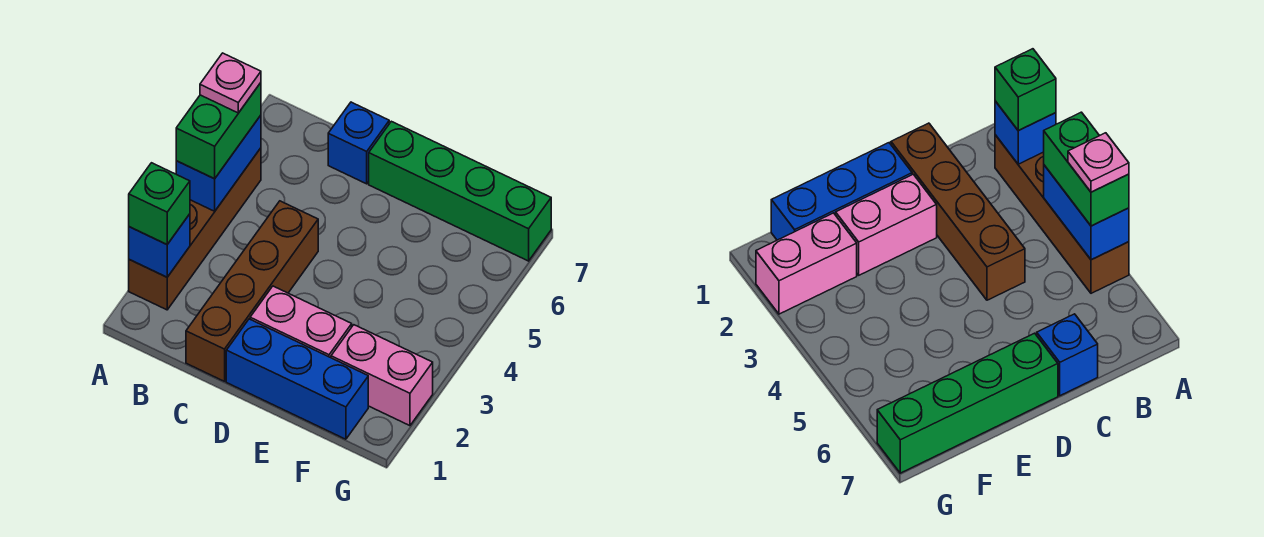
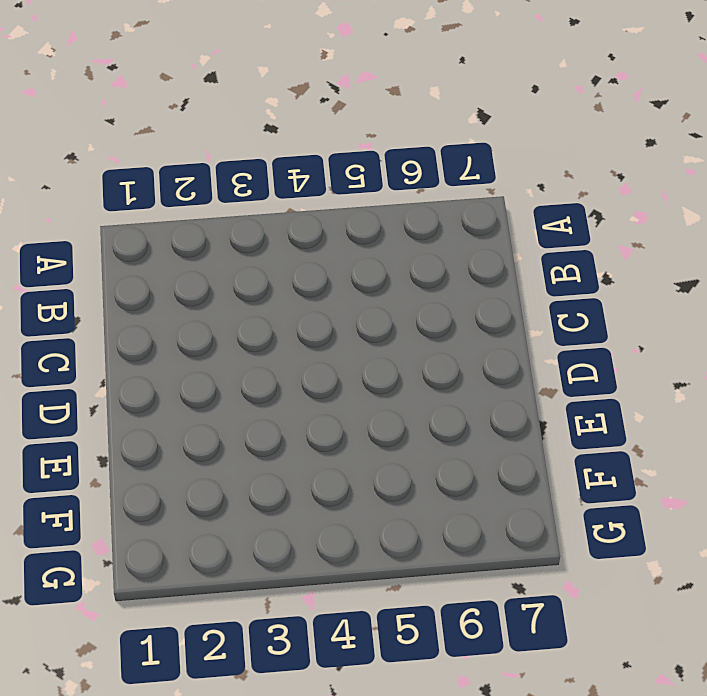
none -> brown brick A2:A5 level 1
none -> brown brick C1:C4 level 1
none -> blue brick C7 level 1

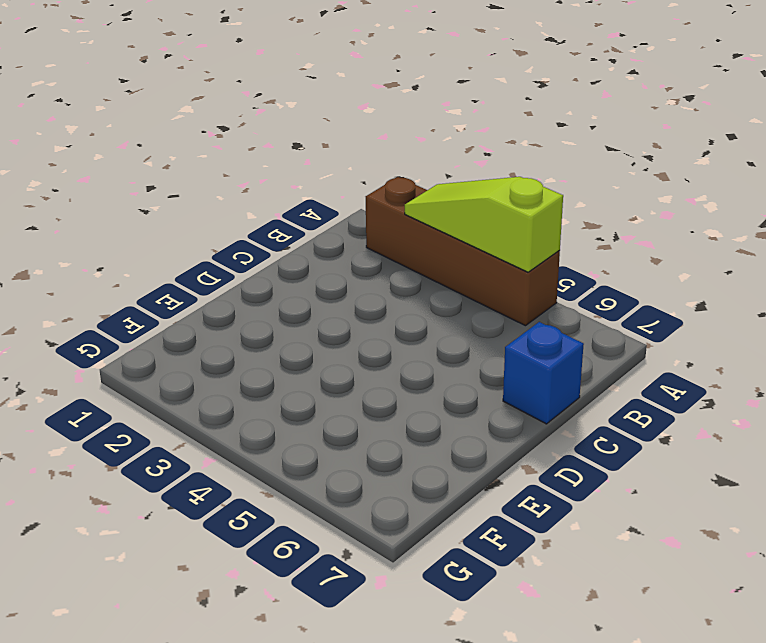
lime slope A3:A5 level 2 top 5 -> blue brick A4:A5 level 2
none -> brown brick C1:C4 level 1
none -> blue brick D1:F1 level 1
none -> pink brick D2:E2 level 1

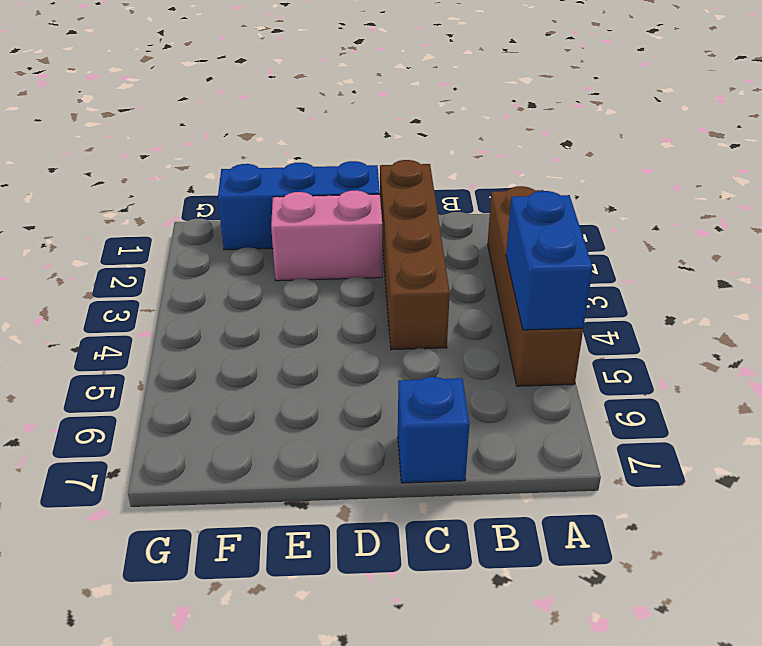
none -> green brick D7:G7 level 1
none -> pink brick F2:G2 level 1
none -> blue brick A2 level 2

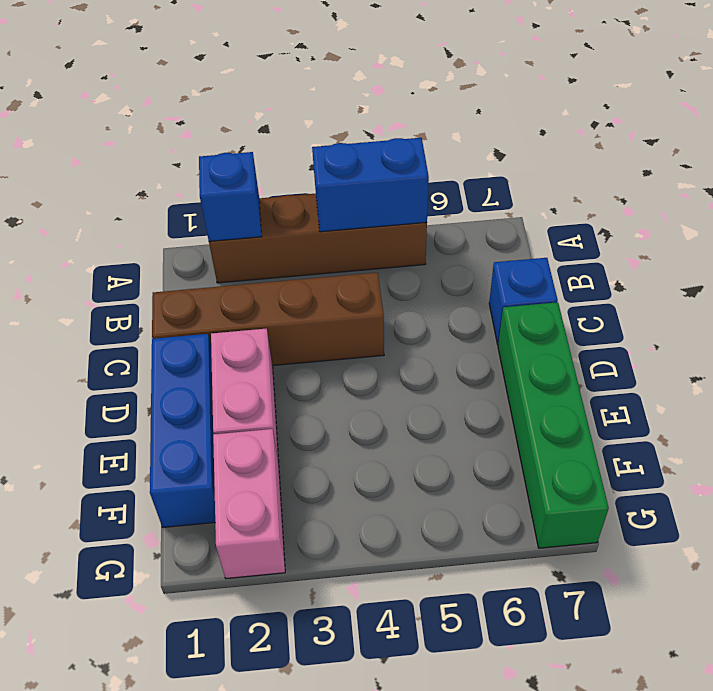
none -> green brick A2 level 3
none -> green brick A4:A5 level 3
none -> pink plate A5 level 4

